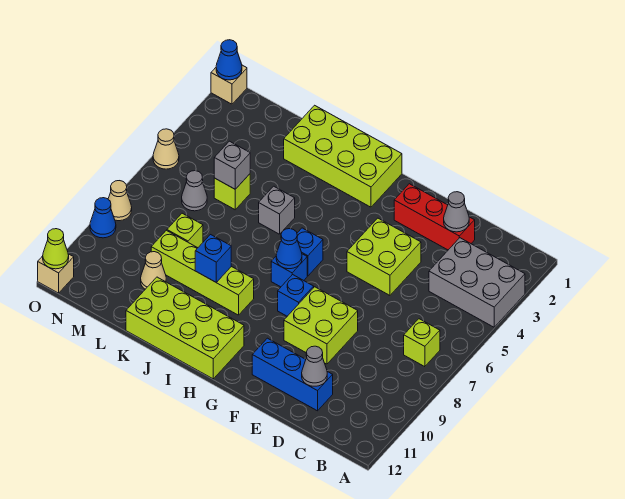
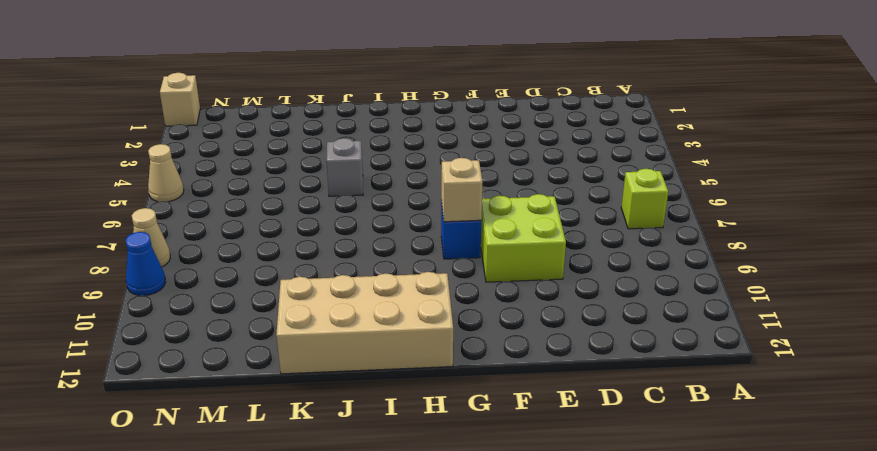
tan brick G8 level 2 -> tan brick O12 level 1
tan brick H11:K12 level 1 -> lime brick H11:K12 level 1
none -> grey brick A3:C4 level 1
none -> red brick D2:F2 level 1
none -> blue brick D11:F11 level 1

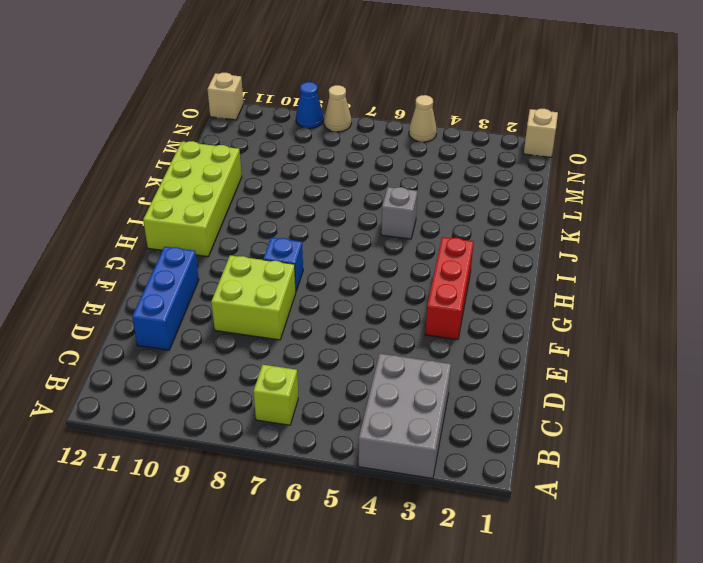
red brick F3:H3 level 1 -> red brick D2:F2 level 1
none -> lime brick E4:F5 level 1
none -> lime brick H1:K2 level 1
none -> blue brick H6 level 1

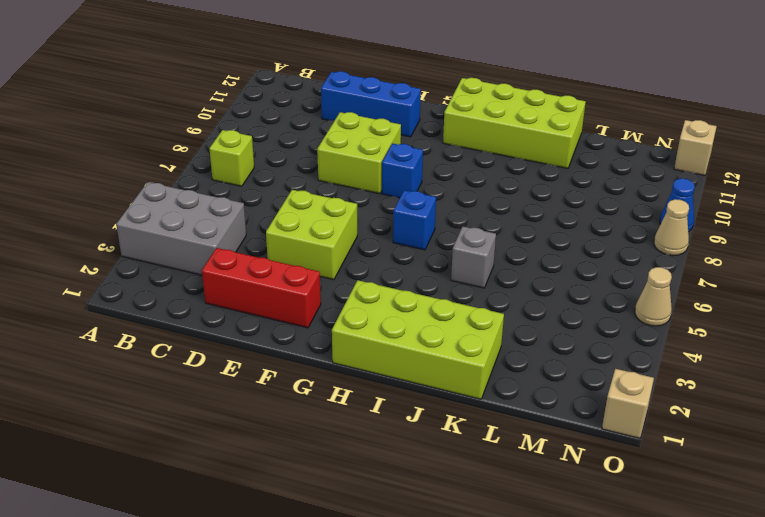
none -> blue brick H7 level 1
none -> lime brick I9:L9 level 1
none -> lime brick L5 level 1

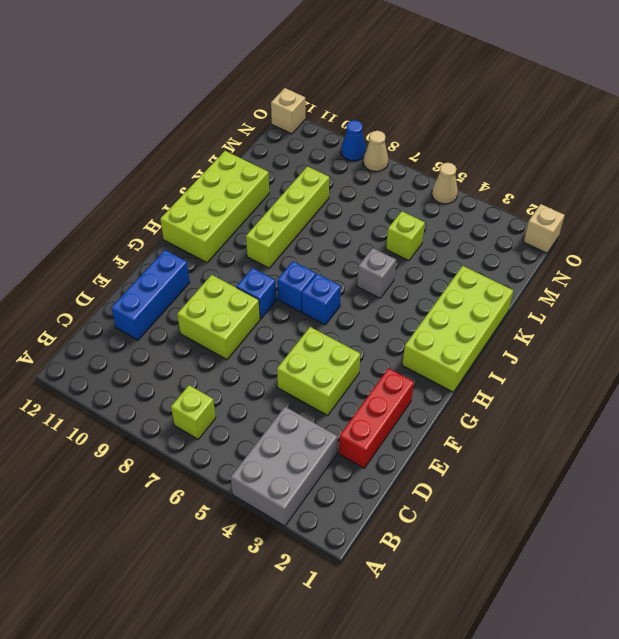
none -> lime brick L8 level 1
none -> tan cone L10 level 1
none -> grey cone M6 level 1

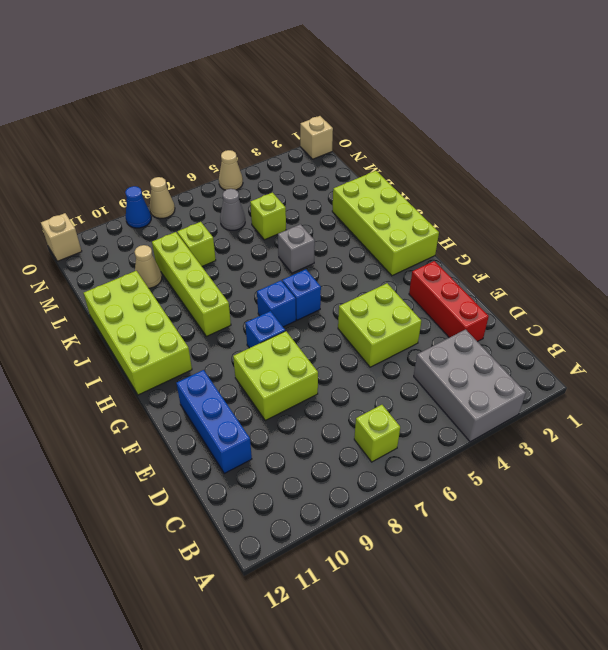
none -> grey cone D2 level 2
none -> grey cone D11 level 2
none -> blue cone H7 level 2

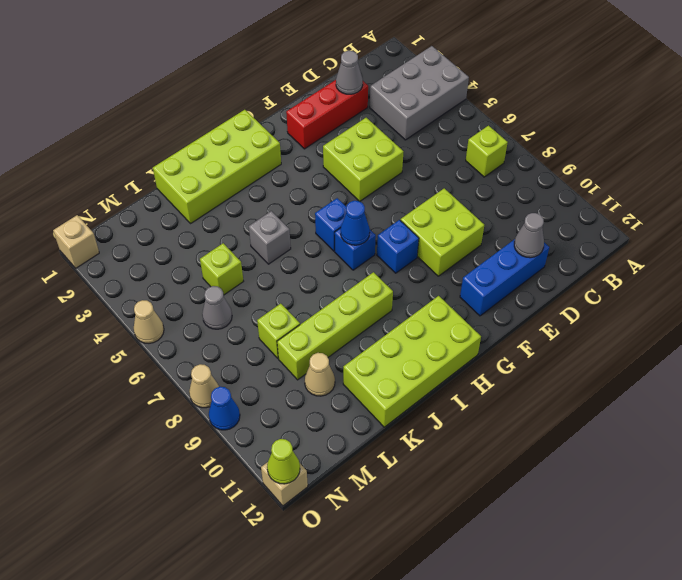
none -> blue brick J9 level 2
none -> grey brick L5 level 2
none -> blue cone O1 level 2

